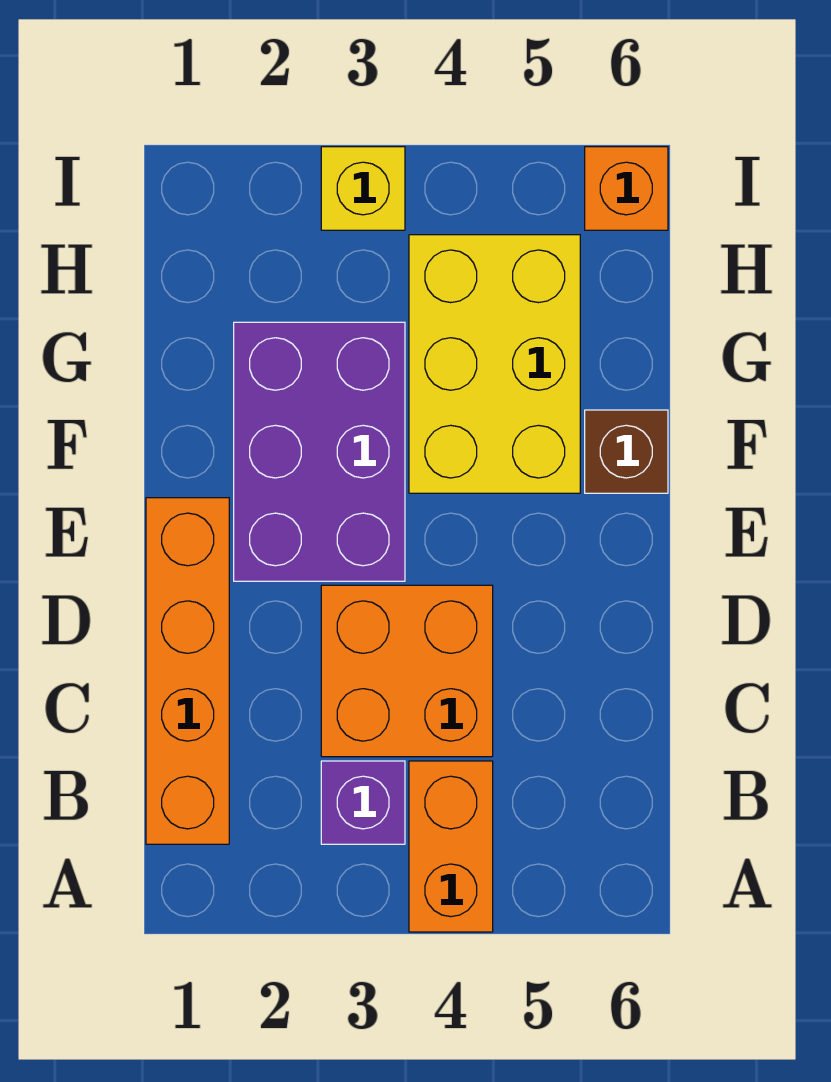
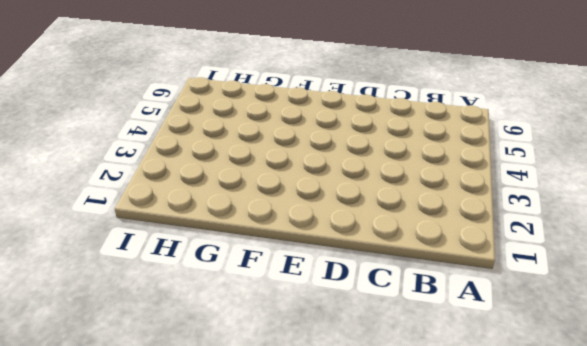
none -> orange brick A4:B4 level 1
none -> orange brick B1:E1 level 1

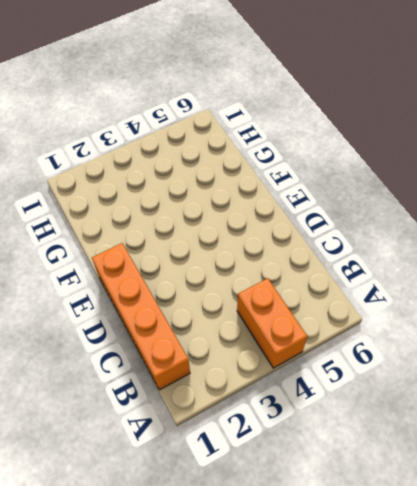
none -> purple brick B3 level 1
none -> orange brick C3:D4 level 1

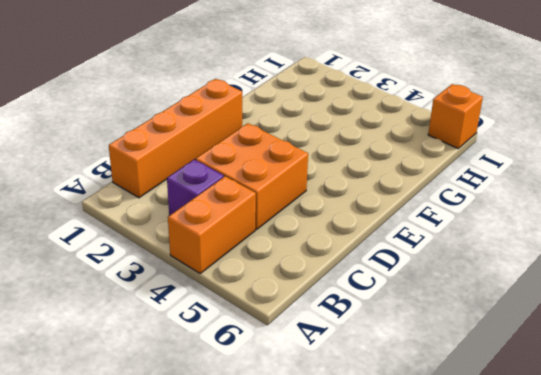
none -> purple brick E2:G3 level 1
none -> yellow brick F4:H5 level 1

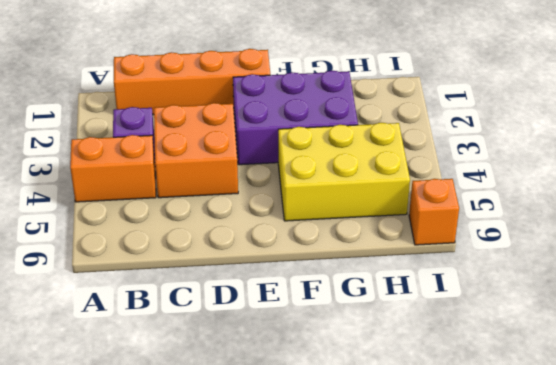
none -> brown brick F6 level 1
none -> yellow brick I3 level 1

